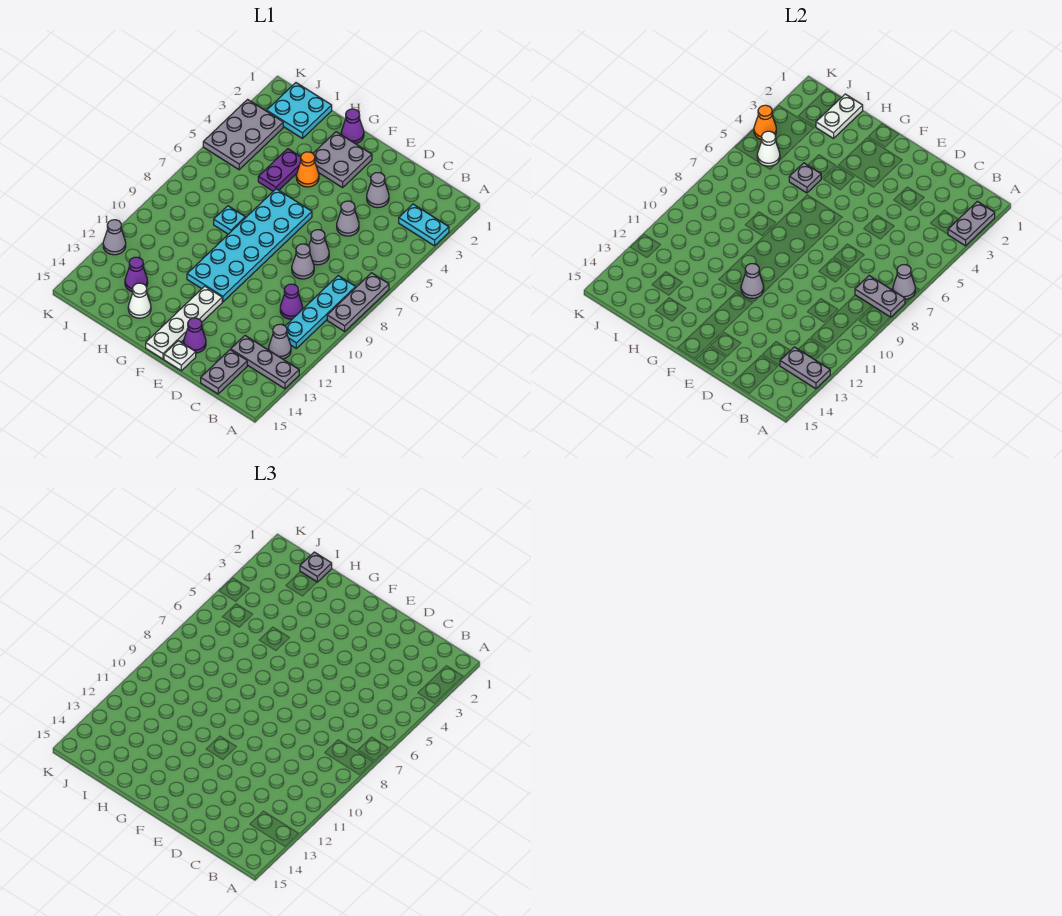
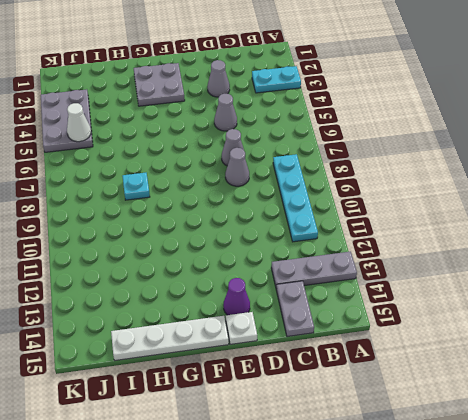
white plate F15:I15 level 1 -> white plate F12:F15 level 1
none -> grey plate A7:A9 level 1
none -> grey cone B12 level 1
none -> purple cone C10 level 1
none -> cyan plate F6:G11 level 1

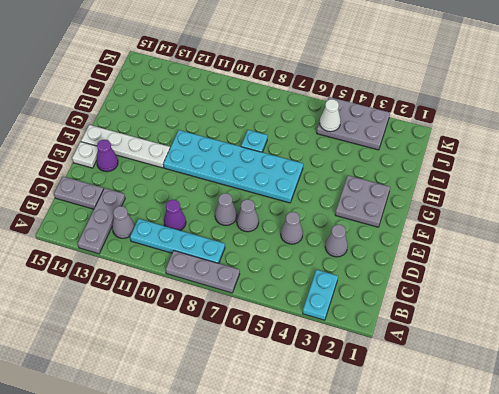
none -> purple cone G1 level 1
none -> orange cone G4 level 1
none -> purple plate H4:H5 level 1
none -> white cone H14 level 1

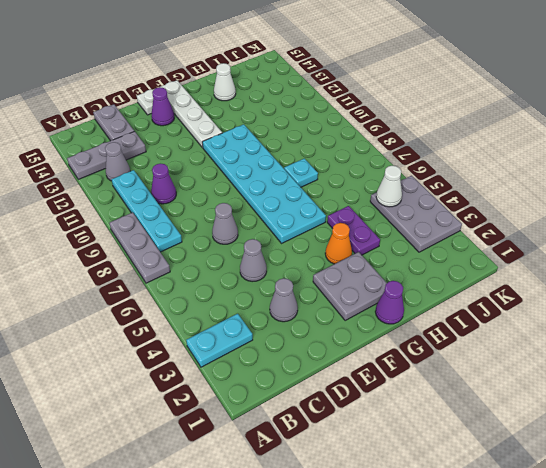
none -> grey cone D8 level 1
none -> cyan plate I1:J2 level 1
none -> purple cone I13 level 1
none -> grey cone K12 level 1

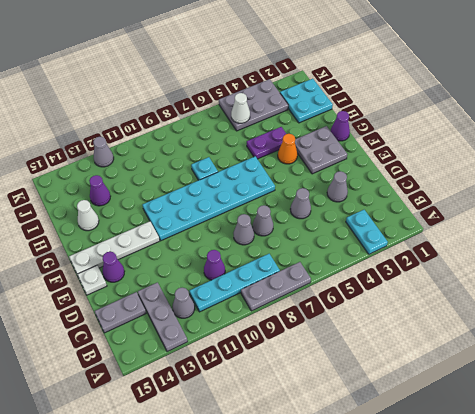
none -> grey plate A2:A3 level 2
none -> grey cone A7 level 2
none -> grey plate A8:B8 level 2
none -> grey plate A13:B13 level 2

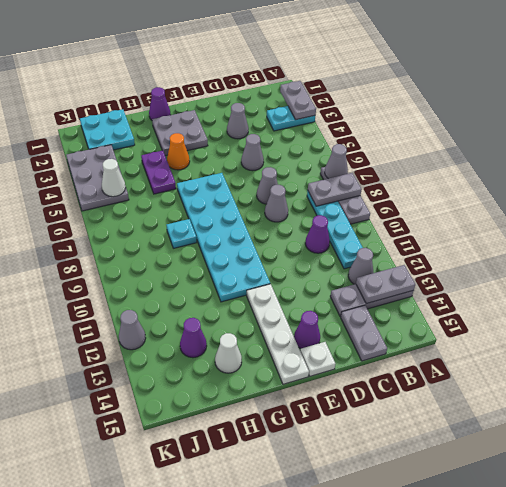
none -> grey cone F11 level 2
none -> grey plate H5 level 2
none -> white plate I1:I2 level 2
none -> orange cone K4 level 2

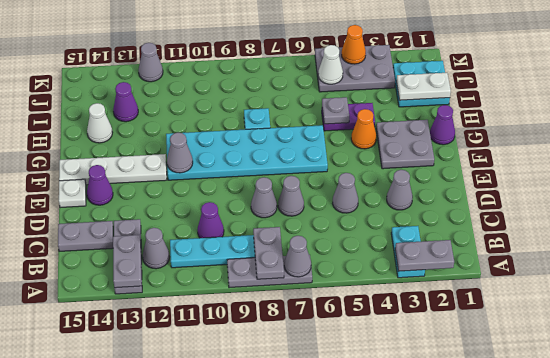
none -> grey plate I1 level 3

